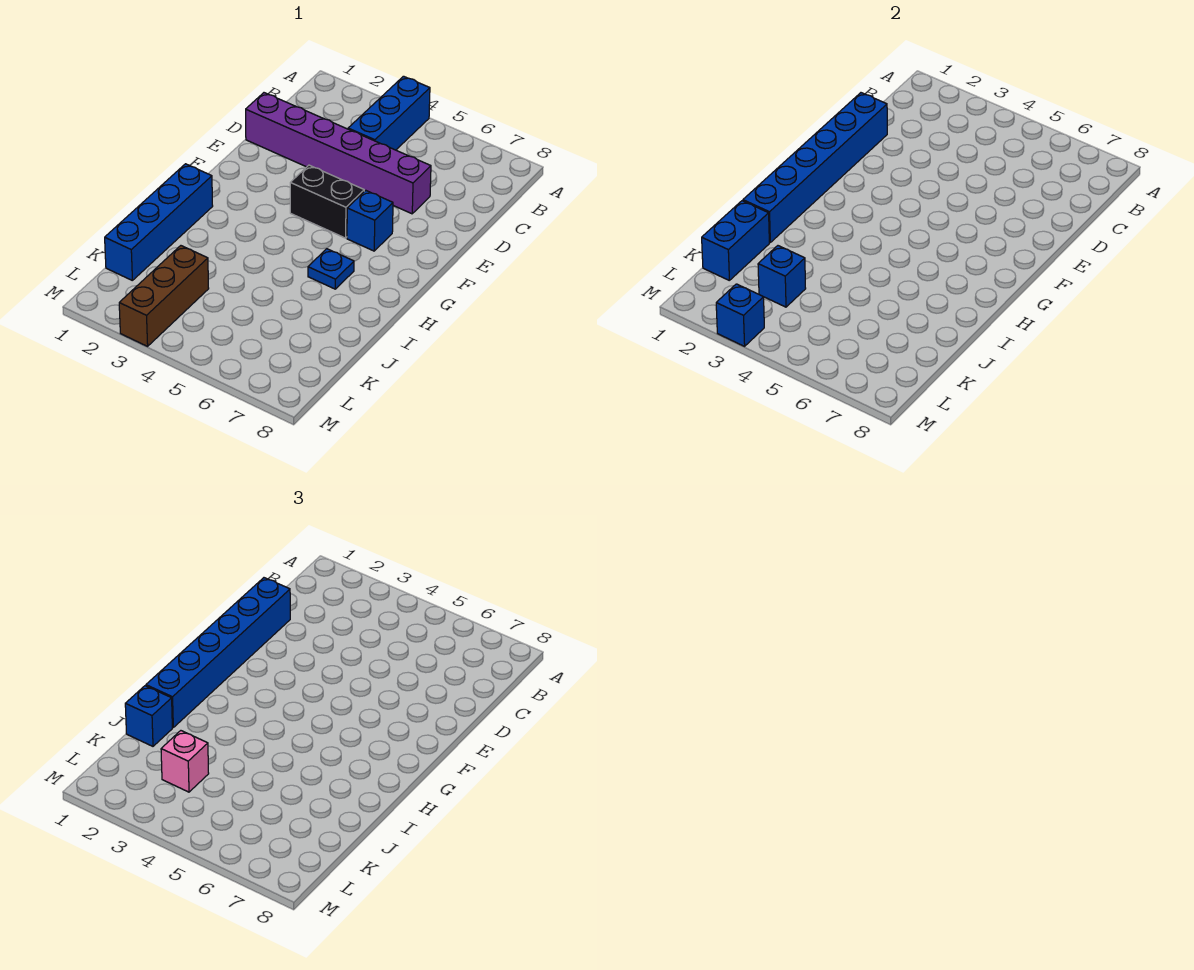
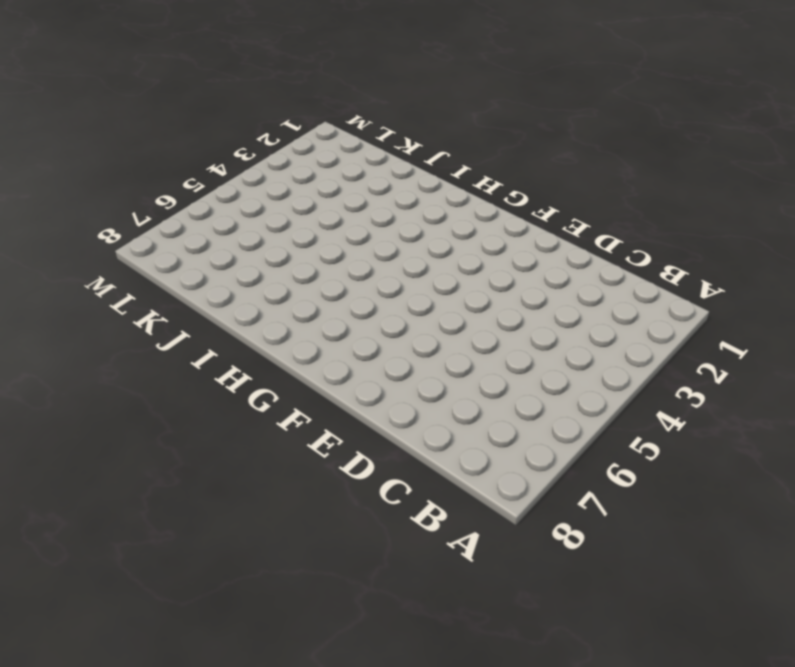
none -> blue brick A4:C4 level 1
none -> purple brick D1:D6 level 1
none -> black brick F4:F5 level 1

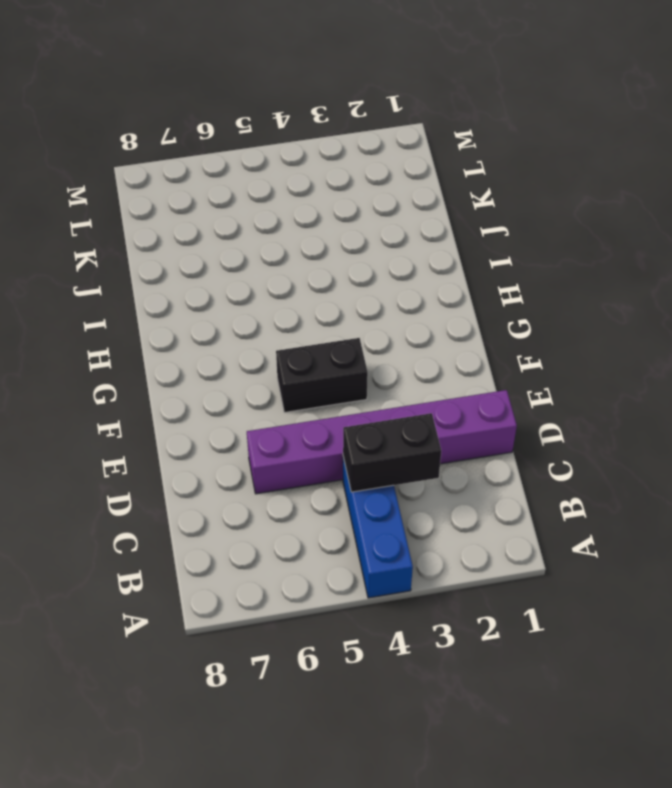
black brick C3:C4 level 2 -> none
none -> blue brick F6 level 1
none -> blue brick H1:K1 level 1
none -> blue plate H6 level 1

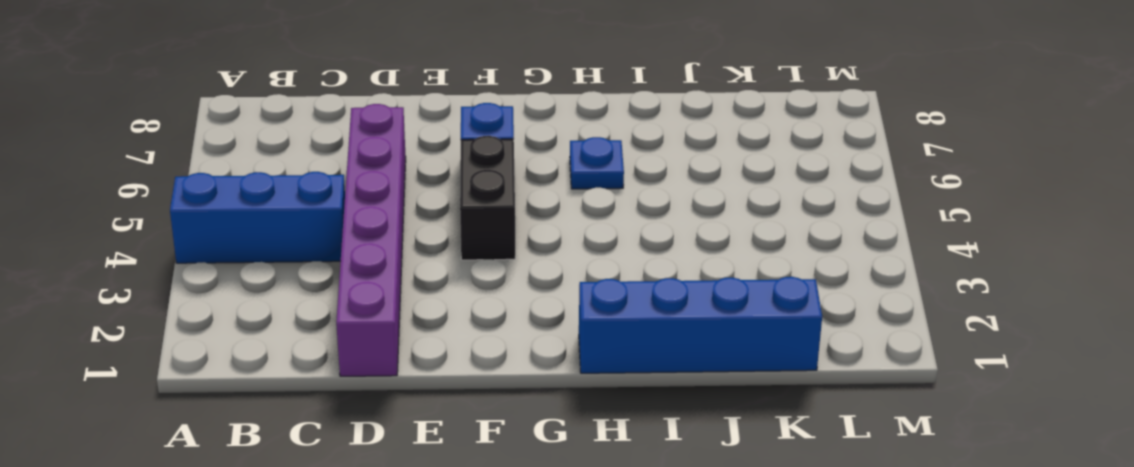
none -> brown brick K3:M3 level 1
none -> blue brick D1:I1 level 2
none -> blue brick J1:K1 level 2

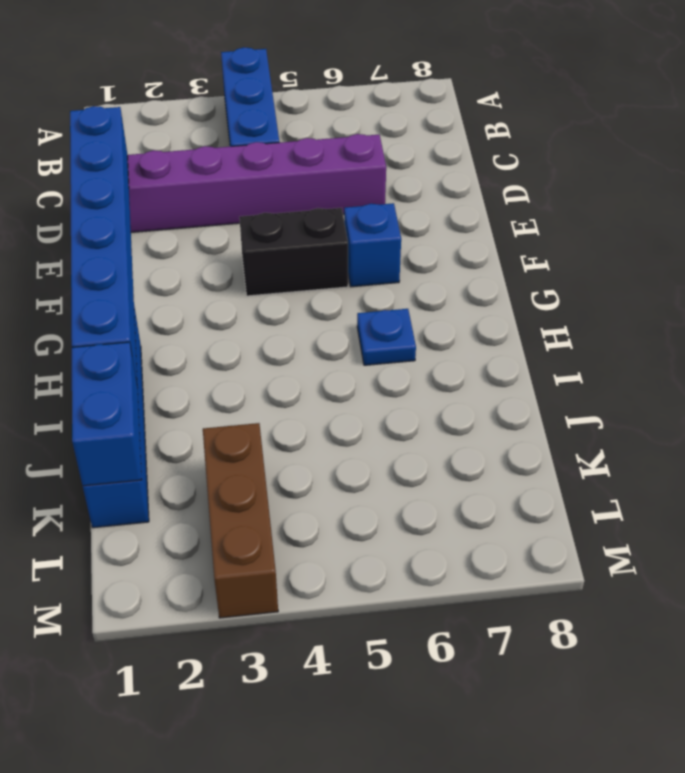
none -> blue brick K3 level 2
none -> blue brick M3 level 2
none -> blue brick D1:I1 level 3

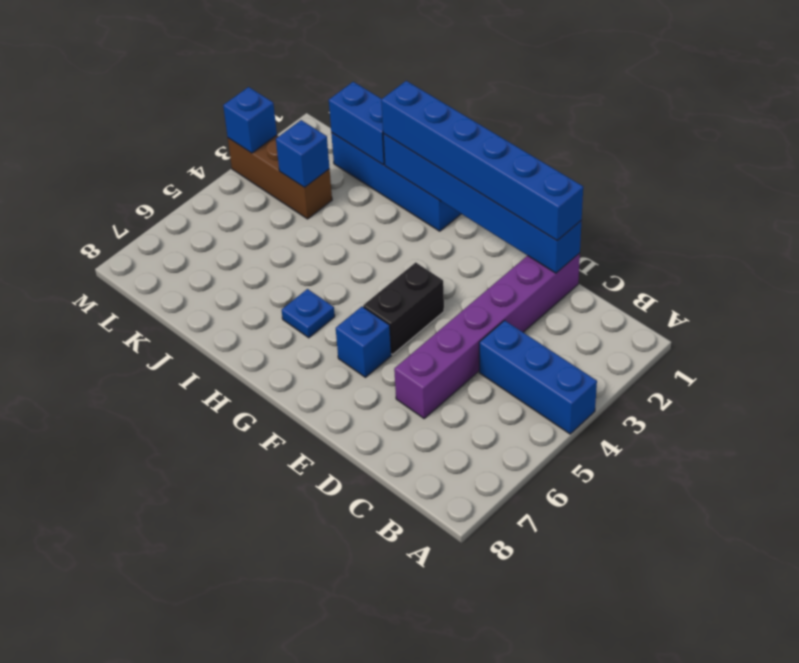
none -> blue brick J1 level 3
none -> pink brick K3 level 3

